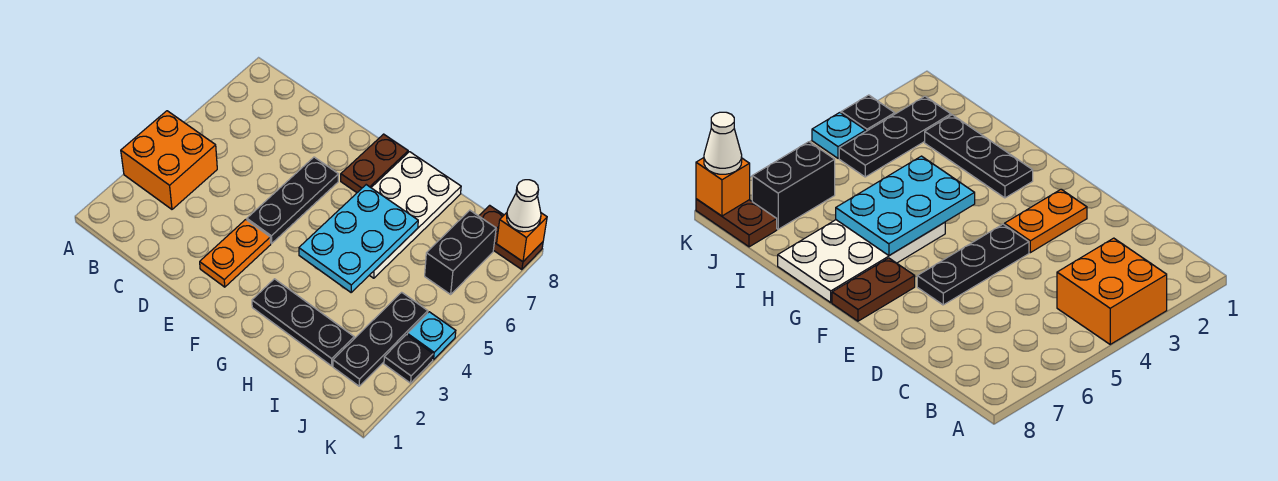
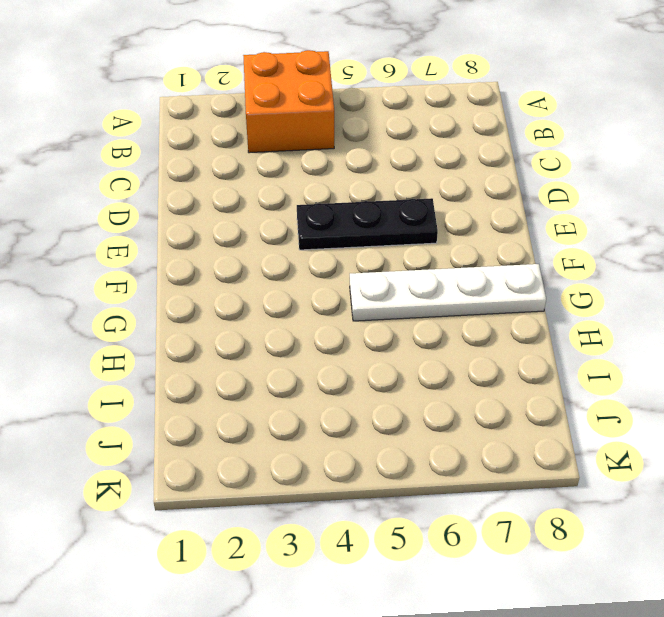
white plate G5:G8 level 1 -> white plate G5:H8 level 1
none -> orange plate E2:E3 level 1
none -> brown plate F7:F8 level 1
none -> black plate G2:I2 level 1

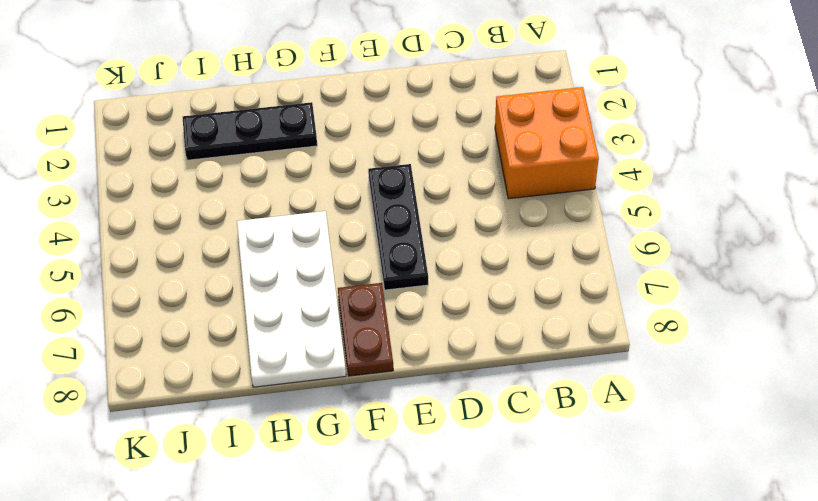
none -> orange plate E2:E3 level 1
none -> black plate J2:J4 level 1
none -> black brick J6:J7 level 1

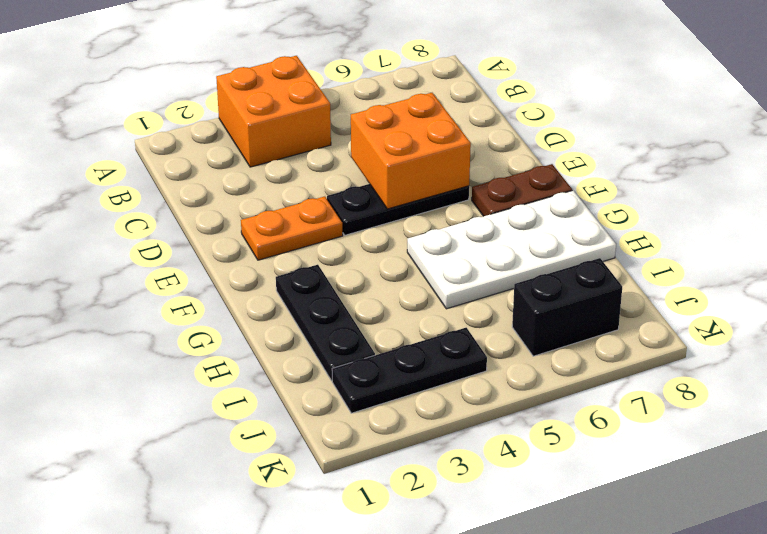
orange brick D5:E6 level 2 -> none
none -> brown plate J8:K8 level 1
none -> black plate K3 level 1
none -> cyan plate K4 level 1

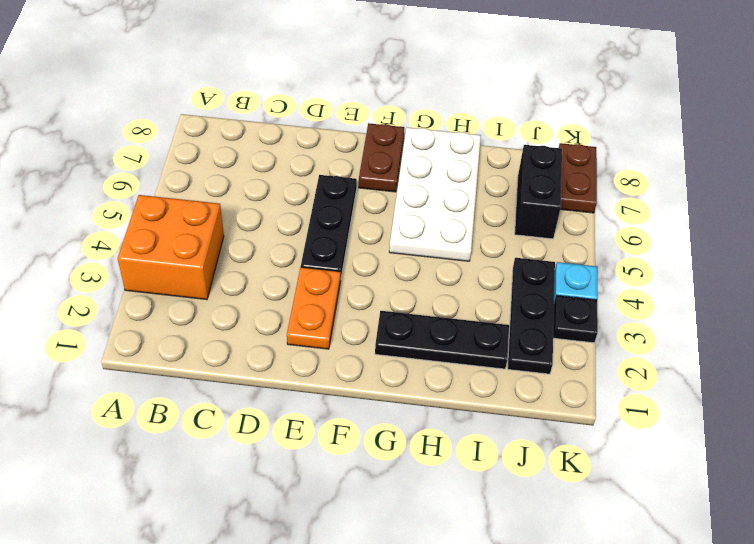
brown plate K7:K8 level 1 -> brown plate J8:K8 level 1
none -> cyan plate G4:H6 level 2
none -> orange brick K8 level 2
none -> white cone K8 level 3

